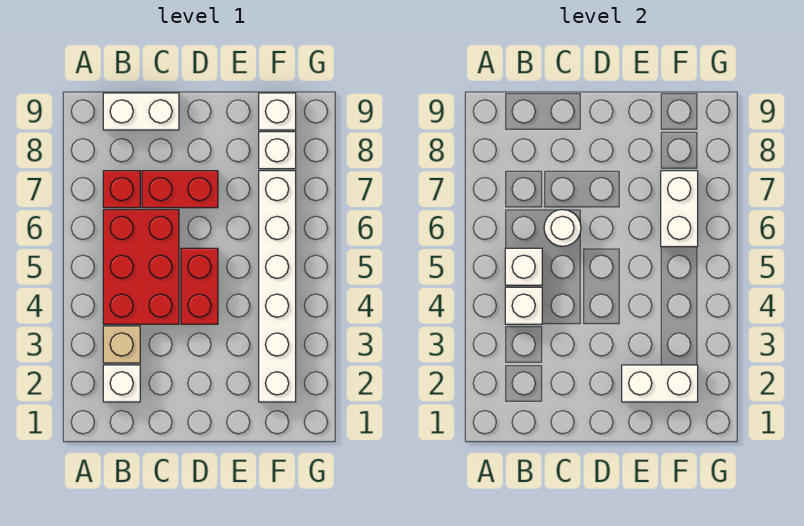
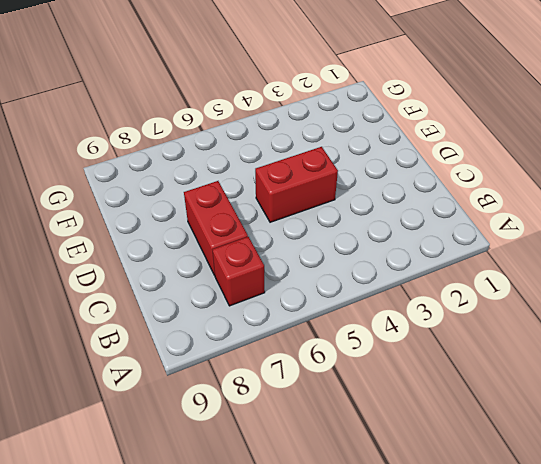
none -> white brick B2 level 1
none -> tan brick B3 level 1
none -> red brick B4:C6 level 1

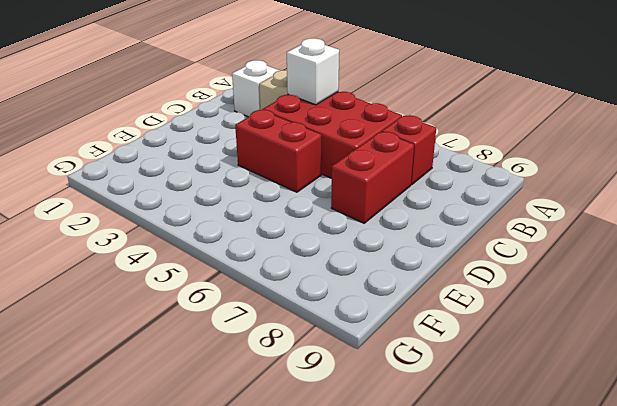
none -> white brick B9:C9 level 1
none -> white brick F2:F7 level 1
none -> white brick F8 level 1

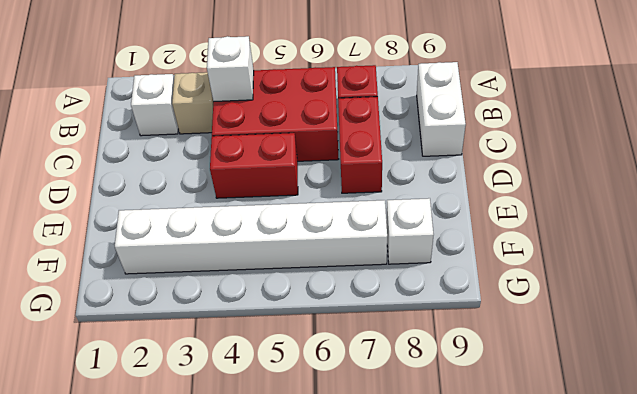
none -> white brick F9 level 1
none -> white brick B5 level 2
none -> white round brick C6 level 2

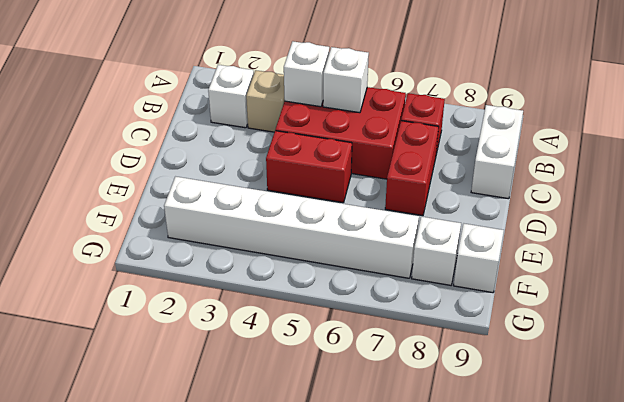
none -> white round brick C6 level 2
none -> white brick E2:F2 level 2
none -> white brick F6:F7 level 2

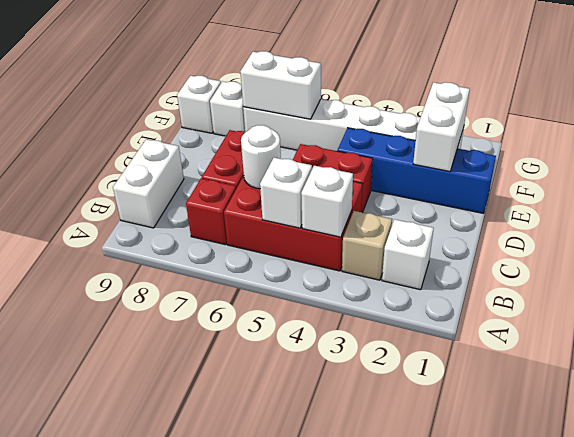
blue brick E1:E4 level 1 -> none

